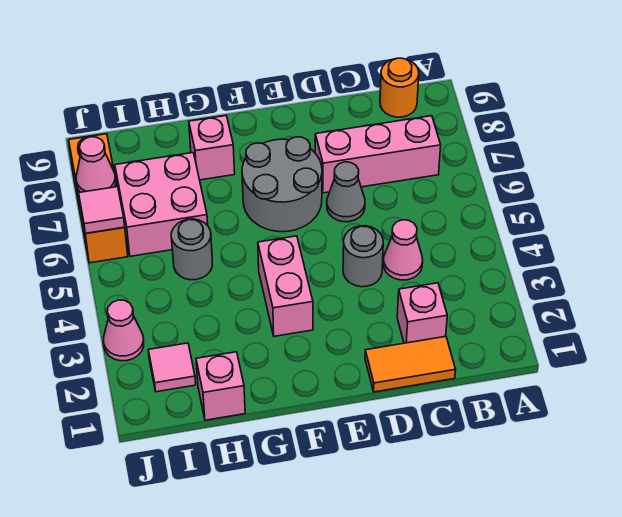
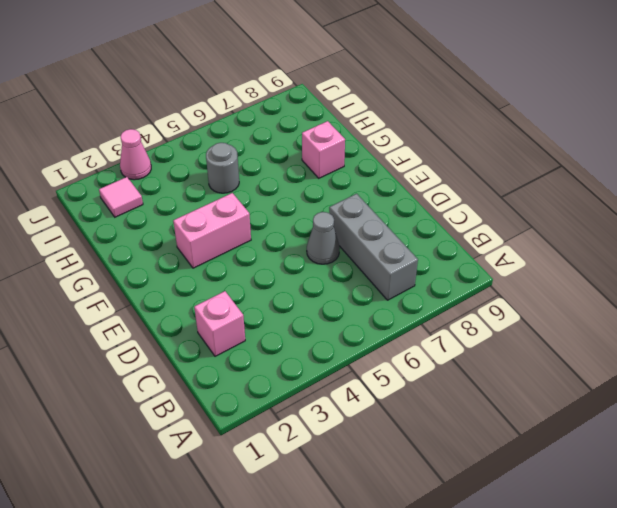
grey brick B7:D7 level 1 -> pink brick B7:D7 level 1
none -> orange round brick B9 level 1
none -> orange tile C1:D1 level 1
none -> pink cone C4 level 1

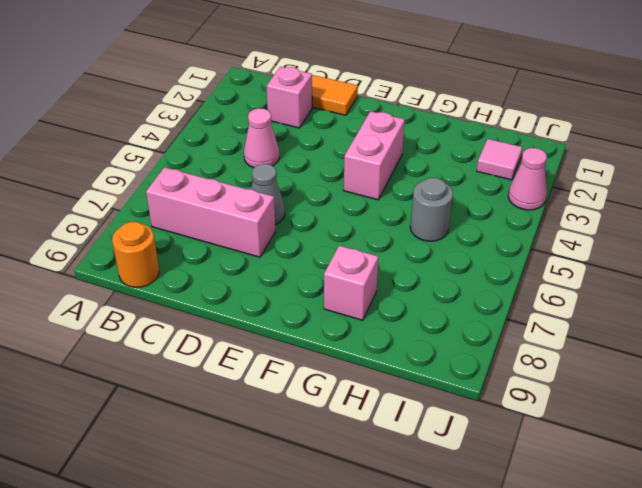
none -> grey round brick D4 level 1
none -> grey round brick E6:F7 level 1
none -> pink brick H1 level 1

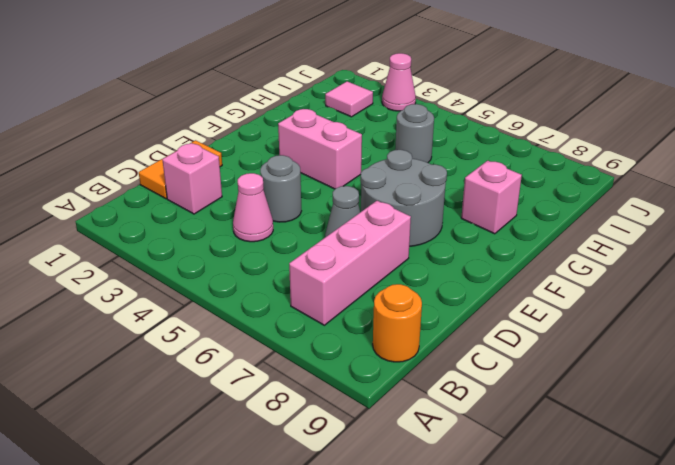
none -> pink brick H1 level 1
none -> pink brick H6:I7 level 1
none -> orange brick J6:J8 level 1

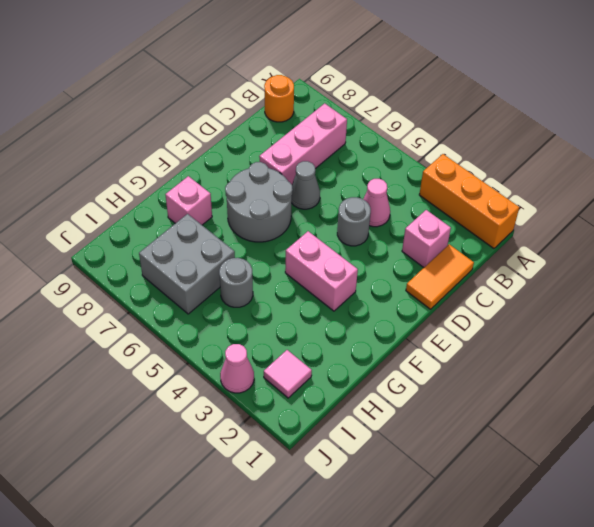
orange brick A1:A3 level 1 -> orange brick J6:J8 level 1
grey brick H6:I7 level 1 -> pink brick H6:I7 level 1
none -> pink brick H1 level 1
none -> pink tile J6 level 2
none -> pink cone J7 level 2

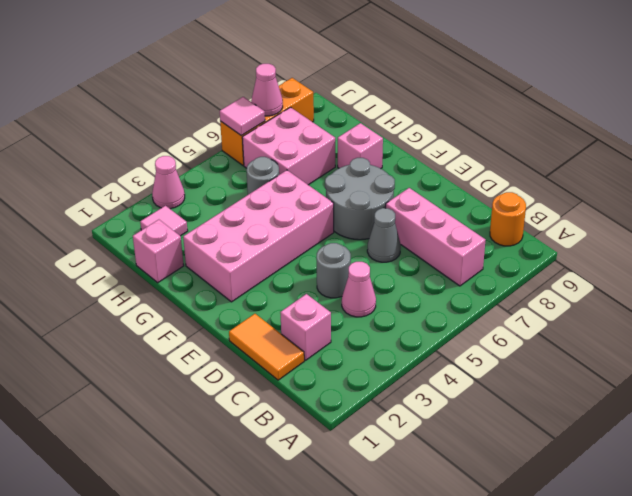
pink brick F2:G5 level 1 -> pink brick F3:F4 level 1

